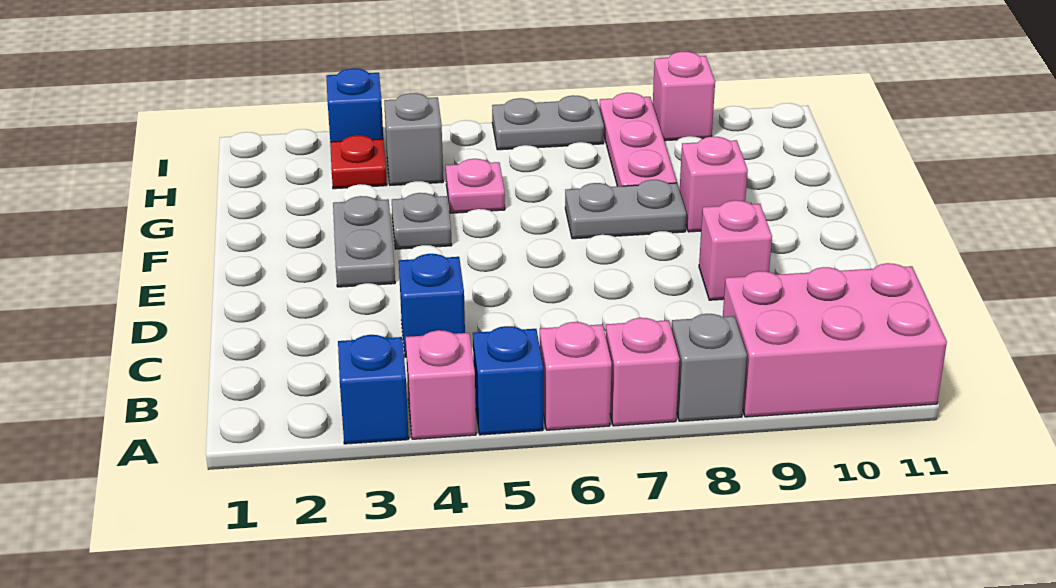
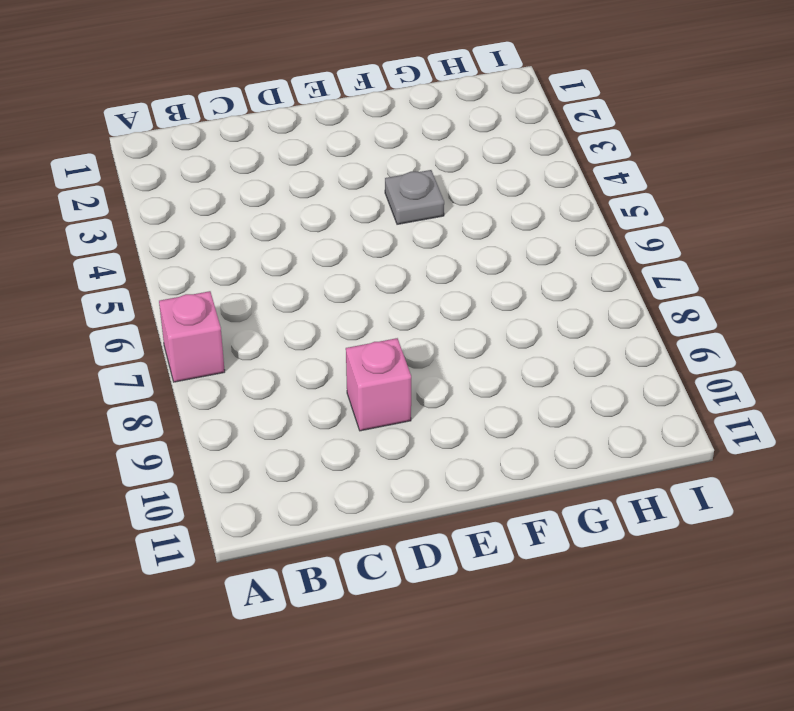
none -> blue brick A3 level 1
none -> pink brick A4 level 1
none -> blue brick A5 level 1

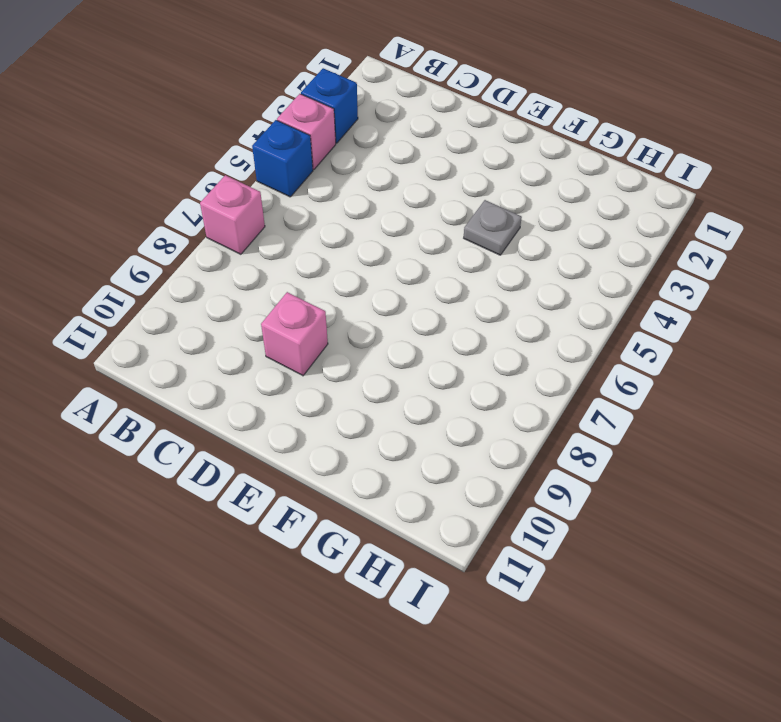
none -> pink brick A6 level 1
none -> grey brick A8 level 1
none -> pink brick A9:B11 level 1

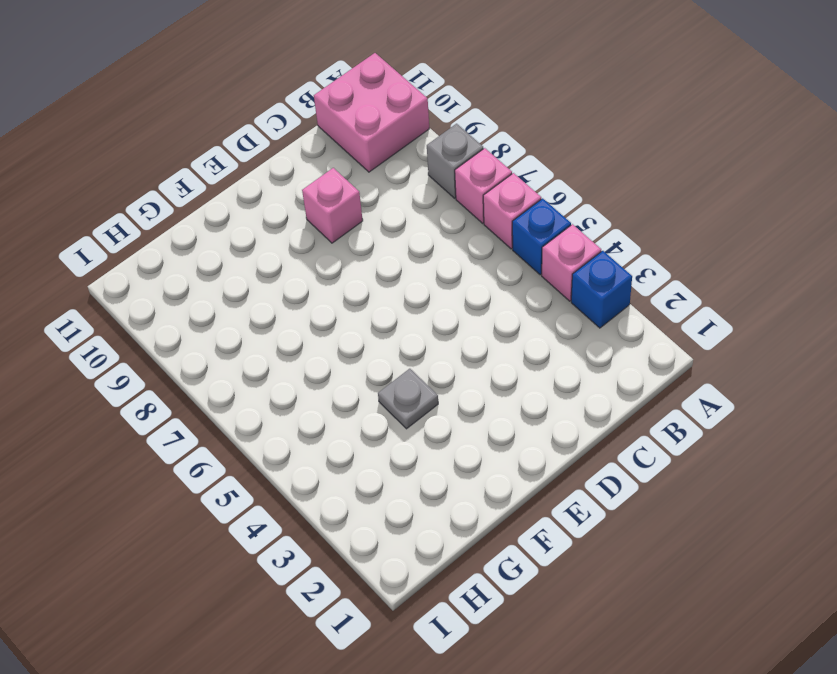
pink brick A10:B11 level 1 -> pink brick A9:B11 level 1
none -> blue brick C4 level 1
none -> grey plate E3:F3 level 1
none -> grey plate F7:F8 level 1

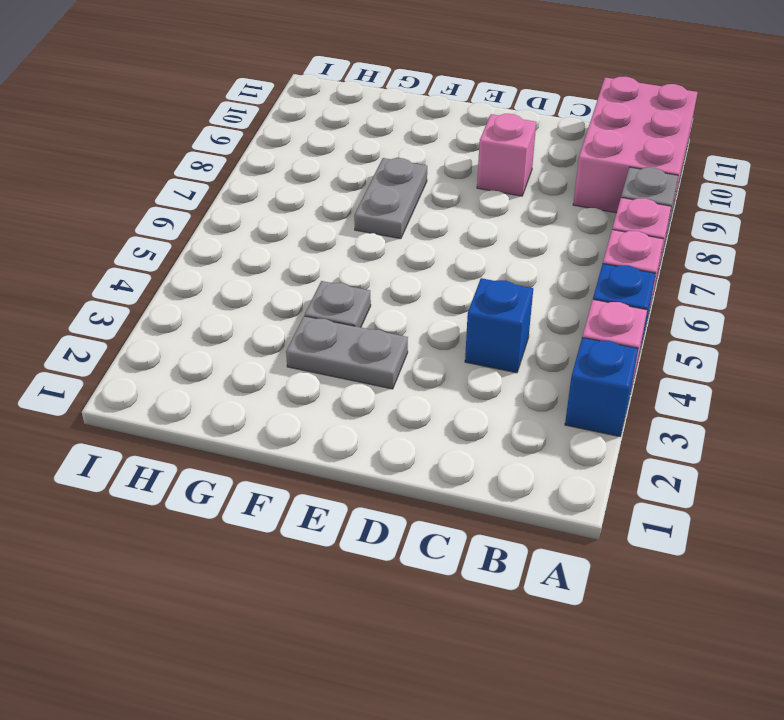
none -> pink brick F9 level 1
none -> pink plate G5 level 1
none -> pink plate G8:I8 level 1

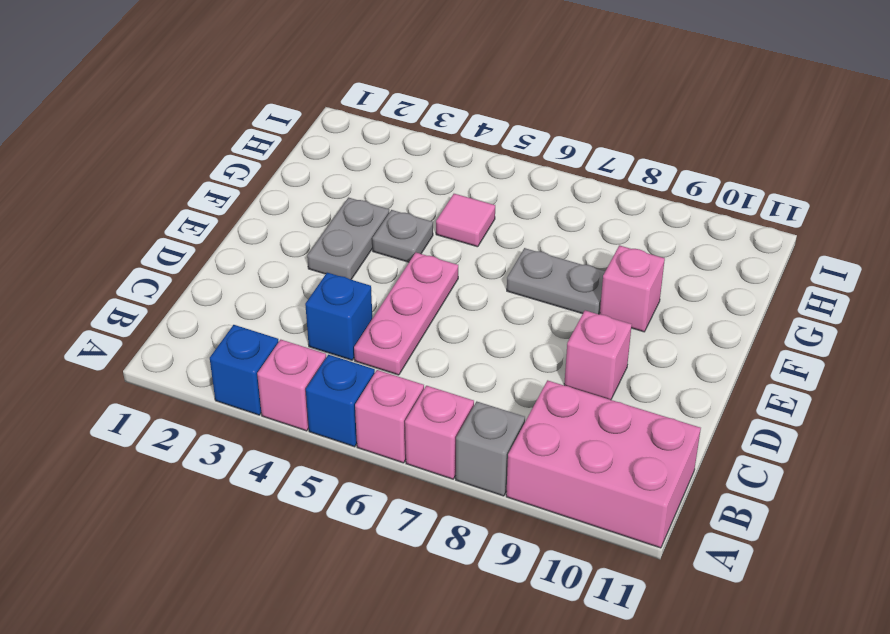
pink plate C5:E5 level 1 -> pink plate G8:I8 level 1
pink tile G5 level 1 -> pink plate G5 level 1
none -> red plate H3 level 1
none -> grey brick H4 level 1
none -> blue brick I3 level 1

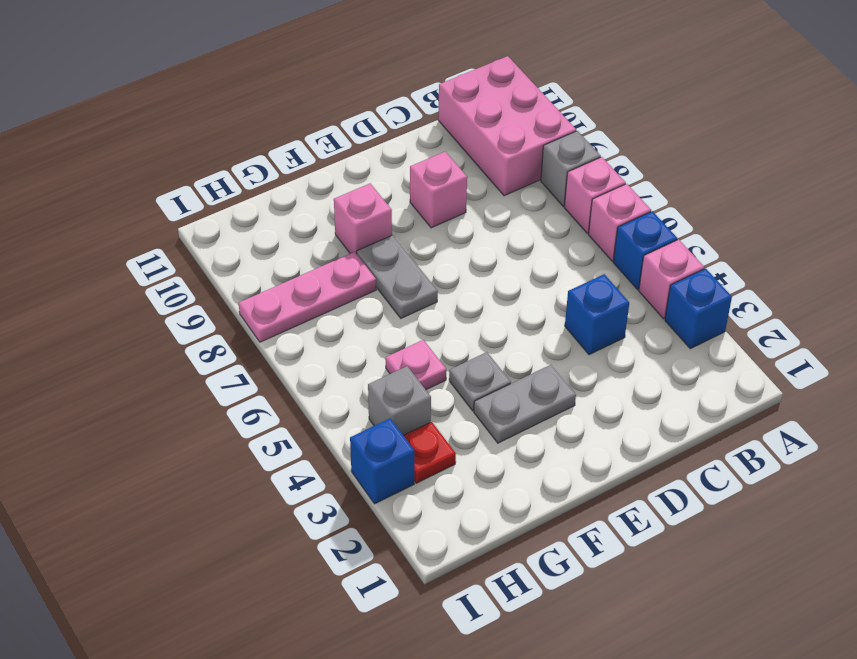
none -> grey plate I6:I7 level 1
none -> pink brick I9 level 1

